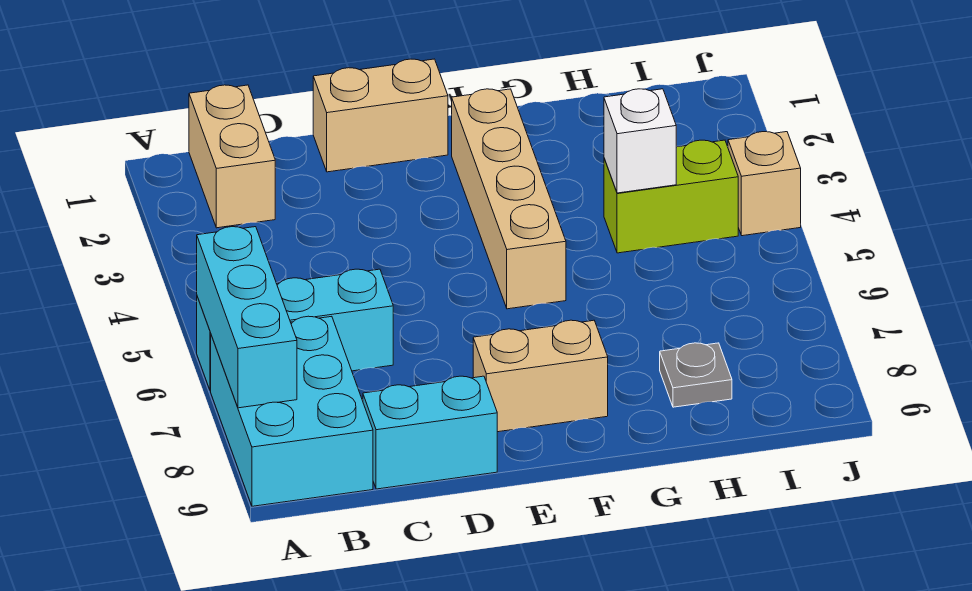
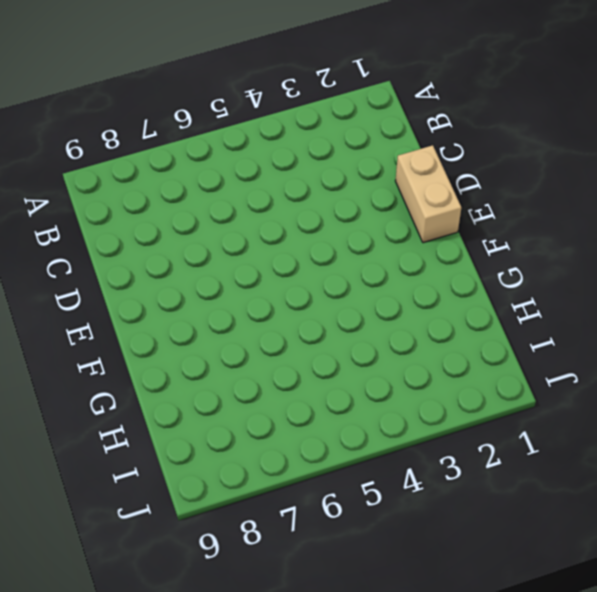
none -> cyan brick A6:C6 level 1
none -> cyan brick A7:B9 level 1
none -> tan brick B1:B2 level 1

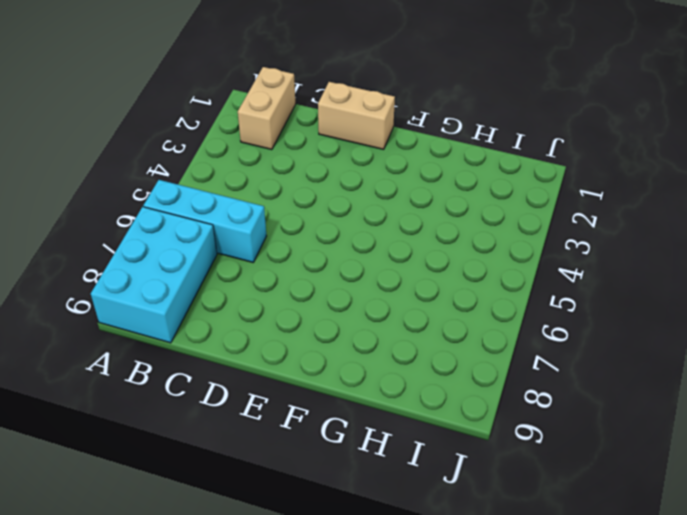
none -> cyan brick C9:D9 level 1
none -> tan brick E8:F8 level 1
none -> tan brick F2:F5 level 1

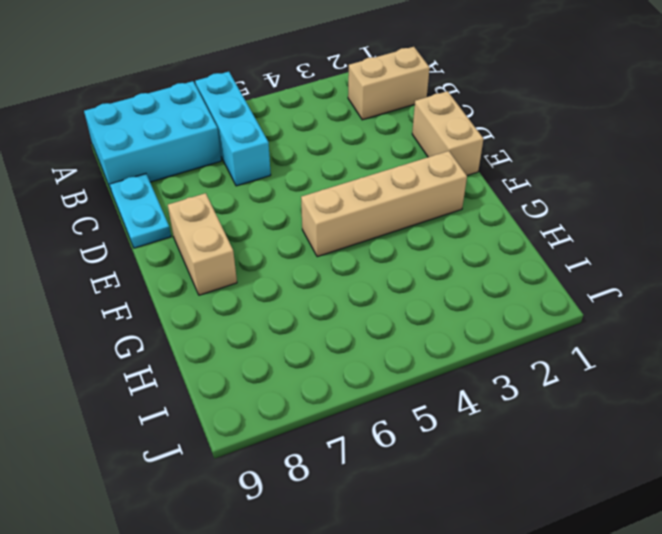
cyan plate C9:D9 level 1 -> cyan brick C9:D9 level 1
none -> lime brick H4:I4 level 1
none -> grey plate H8 level 1
none -> tan brick J4 level 1

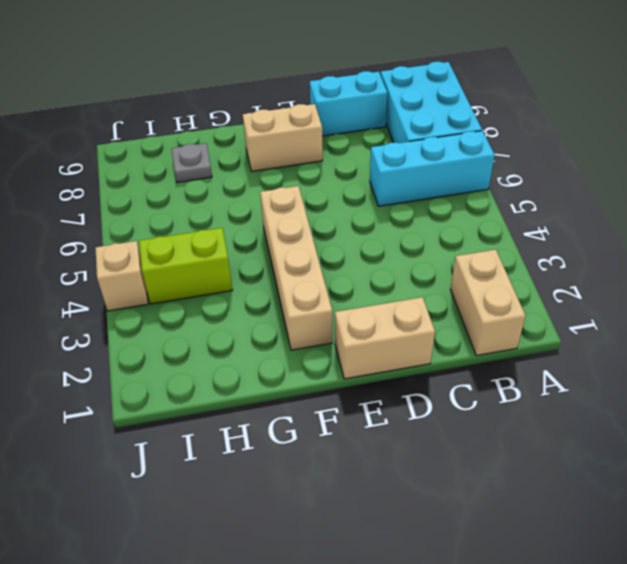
none -> cyan brick A6:A8 level 2
none -> white brick H4 level 2

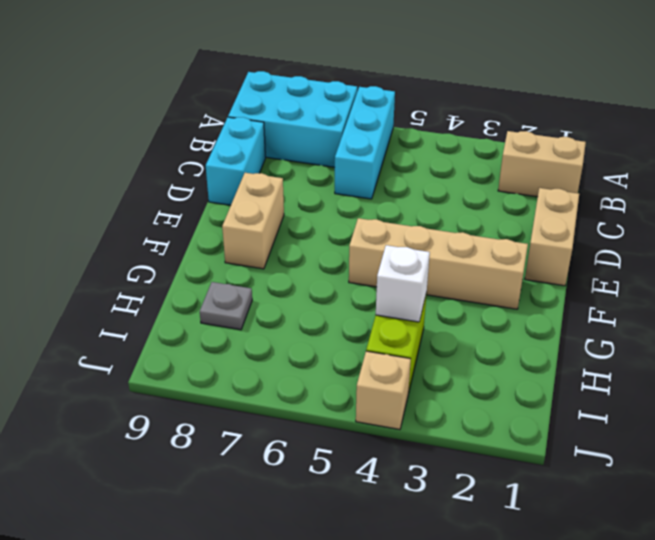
none -> cyan brick A6:A8 level 2

